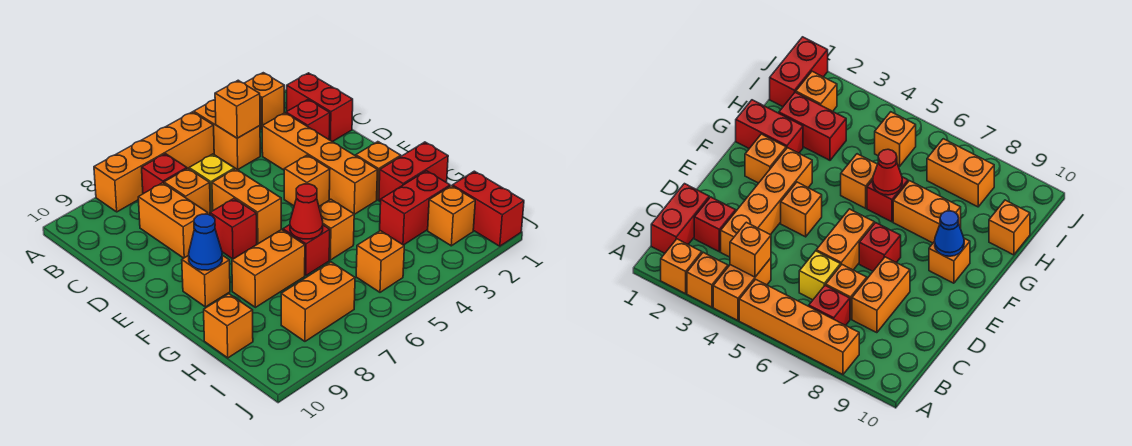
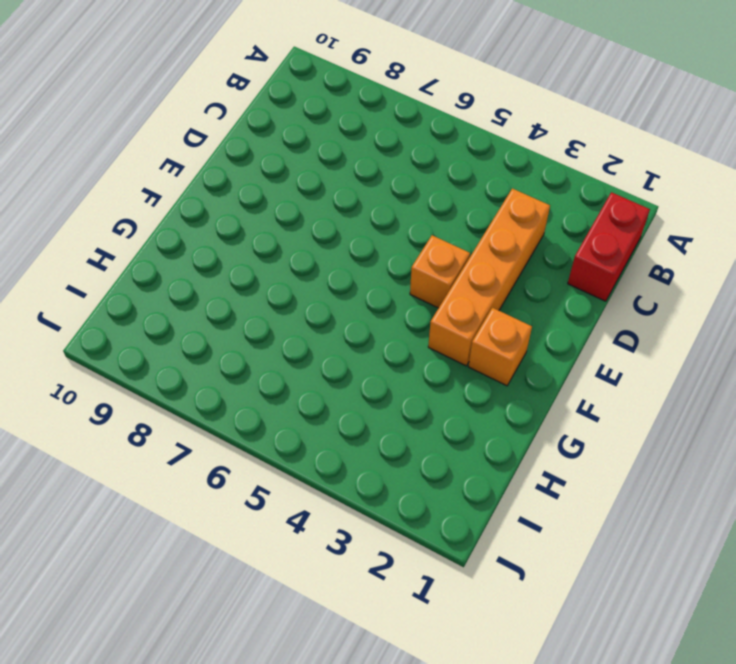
none -> orange brick A2 level 1
none -> orange brick A3 level 1
none -> orange brick A4:B4 level 1

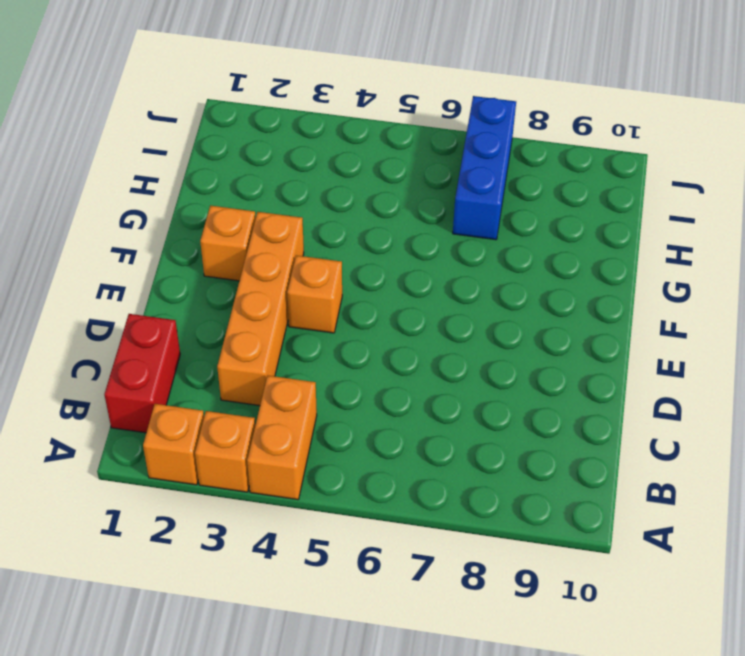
blue brick H7:J7 level 1 -> orange brick I7:I8 level 1
none -> orange brick A5:A8 level 1
none -> red brick B7 level 1
none -> red brick C2 level 1

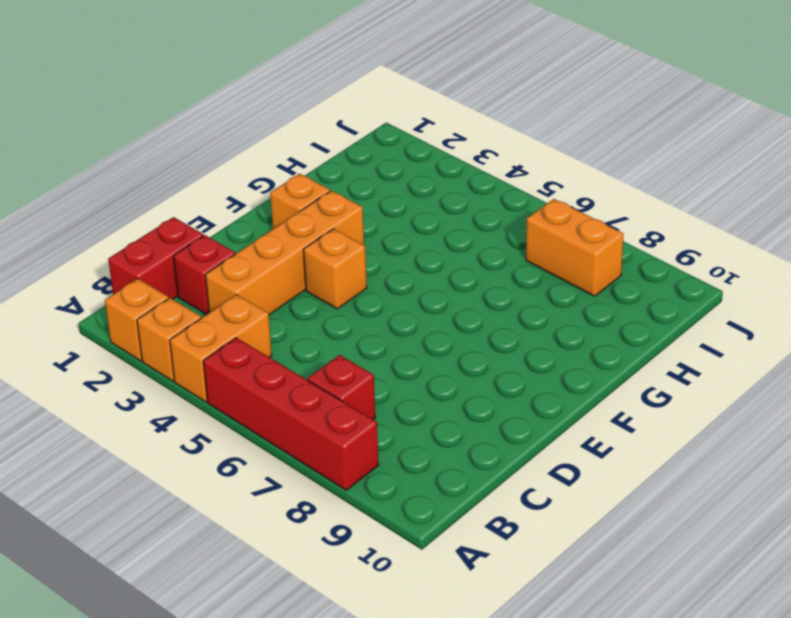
red brick A5:A8 level 1 -> orange brick A5:A8 level 1
none -> yellow brick C6 level 1
none -> orange brick C7 level 1
none -> orange brick C8:D8 level 1

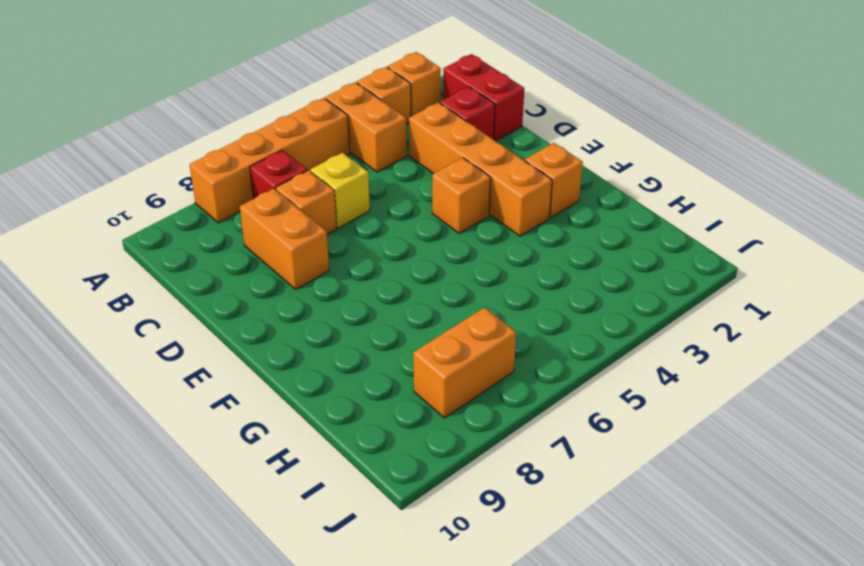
none -> orange brick D6:E6 level 1
none -> red brick E7 level 1
none -> orange brick F9 level 1

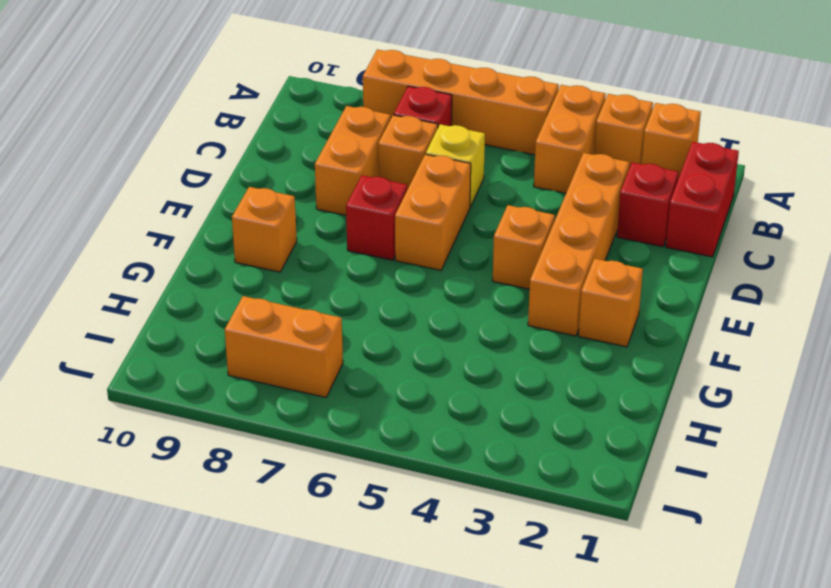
none -> red brick G1:G2 level 1
none -> orange brick G5 level 1
none -> red brick G6 level 1

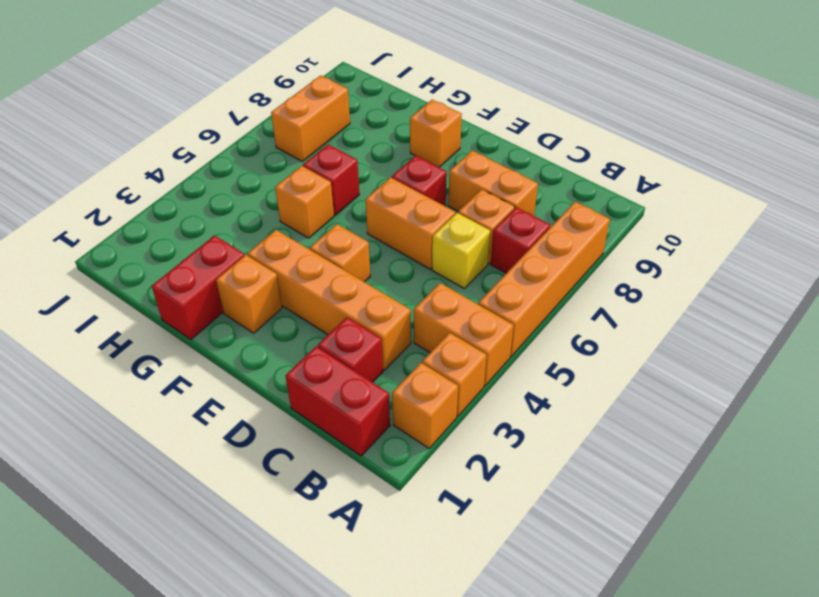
none -> orange brick G7:G8 level 1
none -> red brick H2:H3 level 1
none -> orange brick H10 level 1

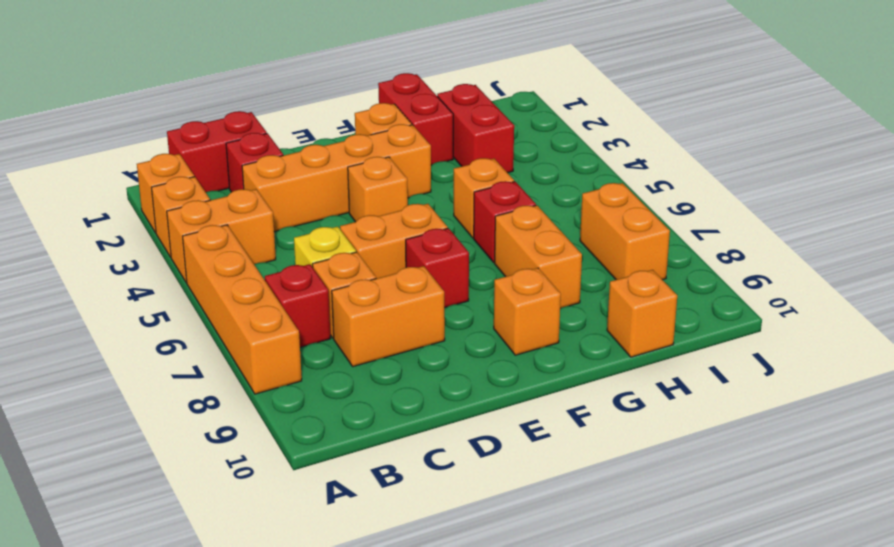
none -> red brick I1:J1 level 1
none -> orange brick I2 level 1
none -> orange brick I5 level 1

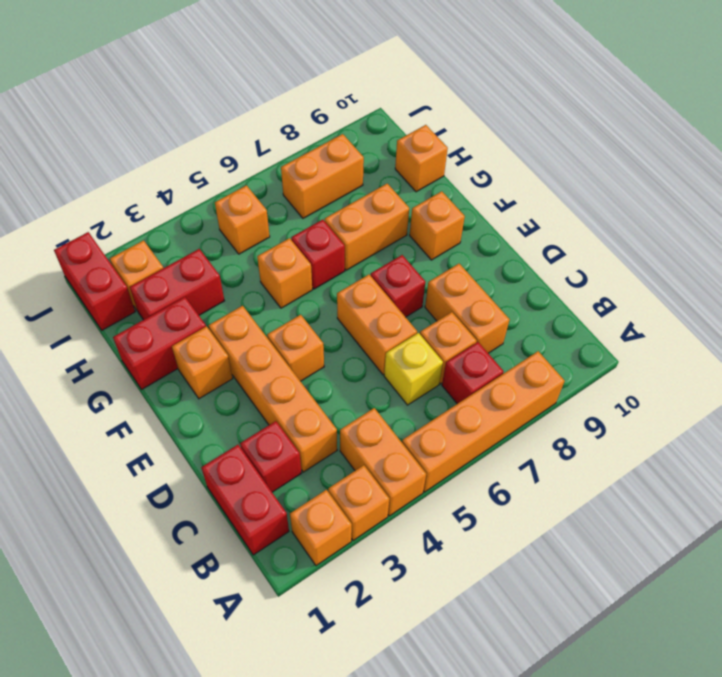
none -> orange brick B4 level 2
none -> blue cone F9 level 2
none -> red cone G6 level 2

